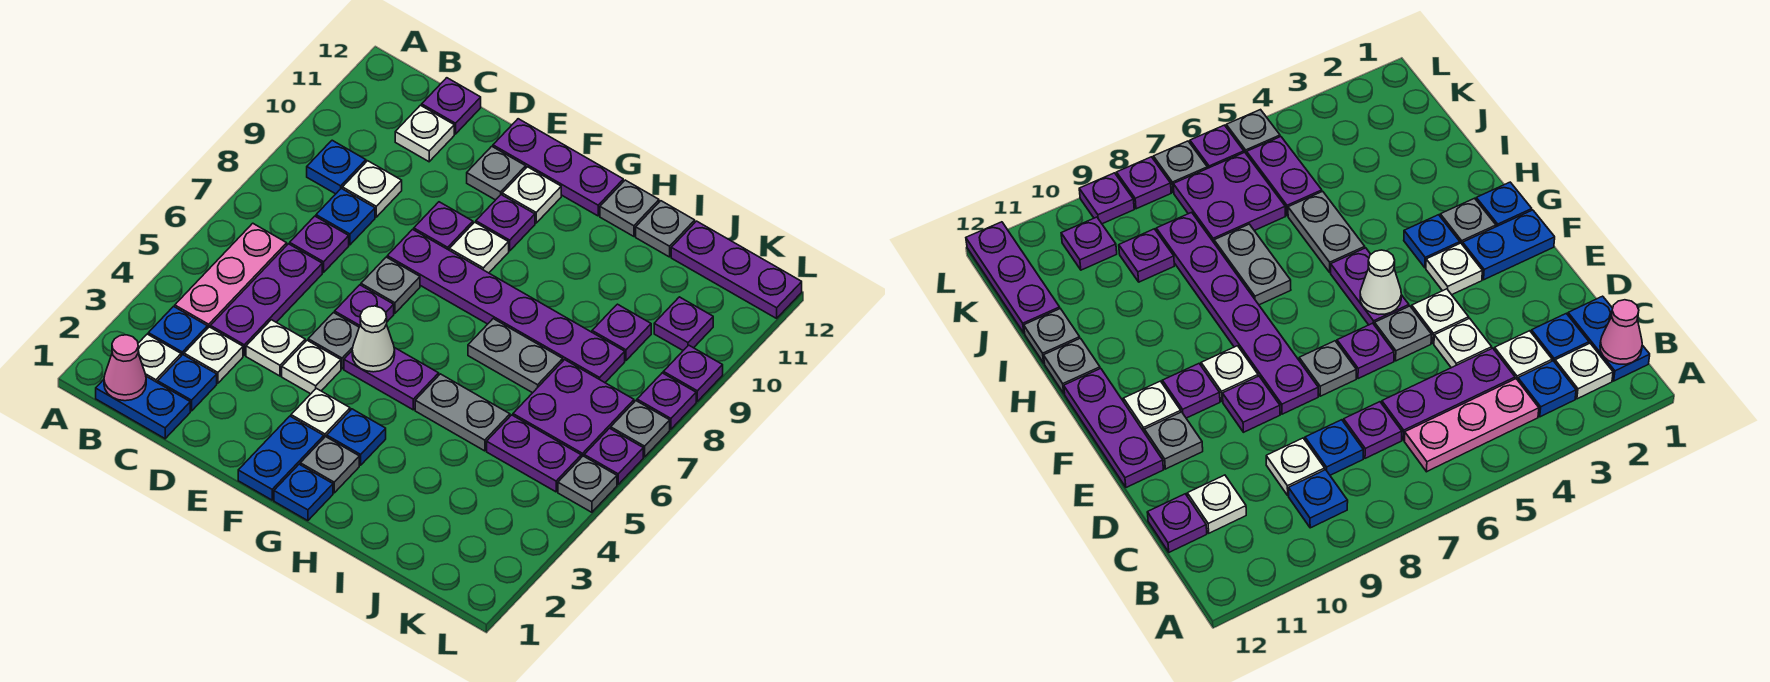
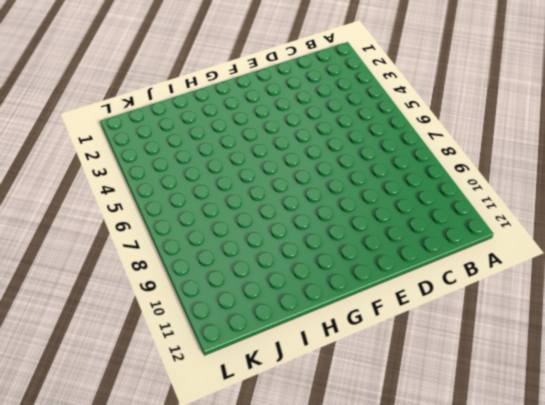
none -> blue plate B1:C1 level 1
none -> white plate B2 level 1
none -> blue plate B3 level 1
none -> pink plate B4:B6 level 1

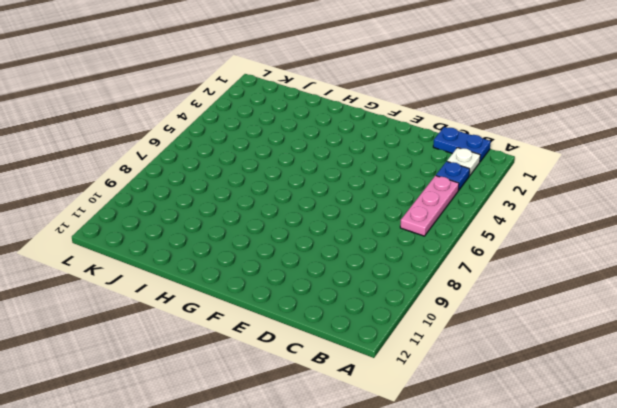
none -> blue plate B9 level 1
none -> blue plate C2 level 1
none -> white plate C3 level 1
none -> purple plate C4:C6 level 1

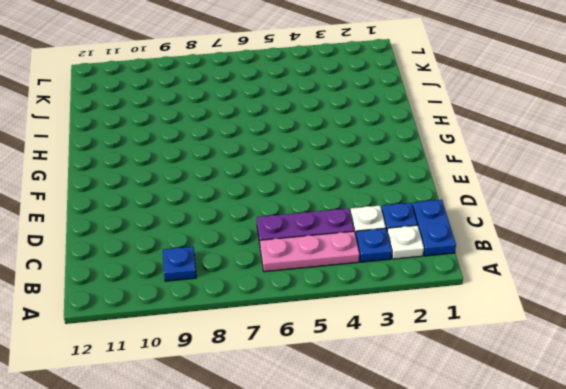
none -> purple plate C7 level 1
none -> blue plate C8 level 1
none -> white plate C9 level 1
none -> white plate C11 level 1

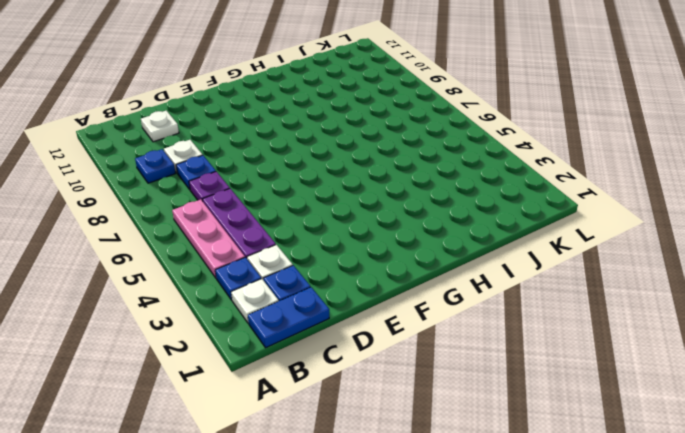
none -> purple plate C12 level 1
none -> white plate D4 level 1
none -> white plate E4 level 1
none -> grey plate E5 level 1

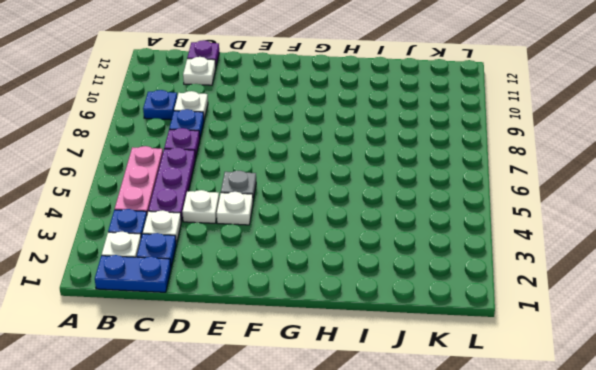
none -> purple plate E6 level 1
none -> grey plate E7 level 1
none -> purple plate E8:J8 level 1
none -> purple plate E9 level 1

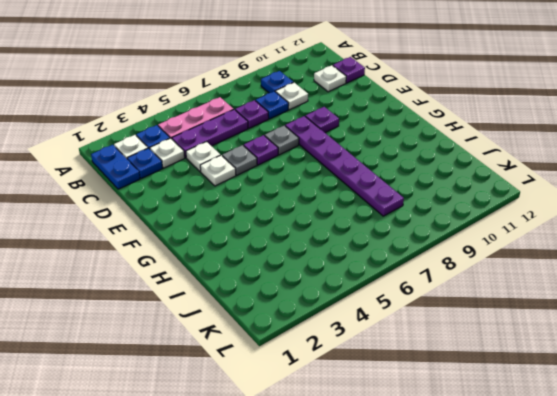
none -> grey plate E11 level 1
none -> purple plate E12:G12 level 1
none -> blue plate F1:F2 level 1
none -> white plate F3 level 1

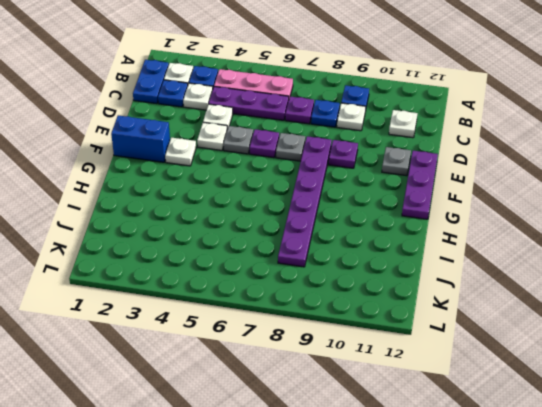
blue brick F1:F2 level 1 -> blue plate F1:F2 level 1
none -> purple plate C12 level 1
none -> purple plate F5:G5 level 1
none -> white plate F9 level 1
none -> purple plate F10 level 1

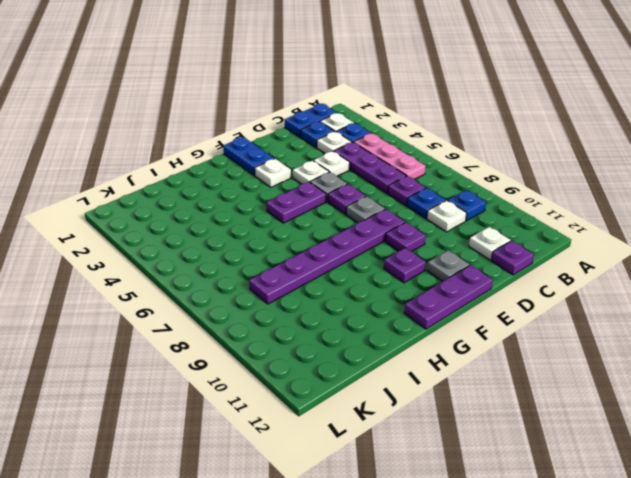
none -> white plate F9 level 1
none -> white plate F11 level 1
none -> blue plate G1 level 1
none -> grey plate G2 level 1

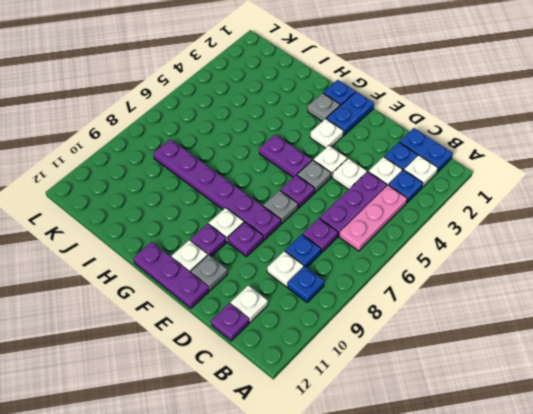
none -> blue plate G3 level 1
none -> grey plate H5:I5 level 1
none -> grey plate H7:I7 level 1
none -> grey plate H12 level 1

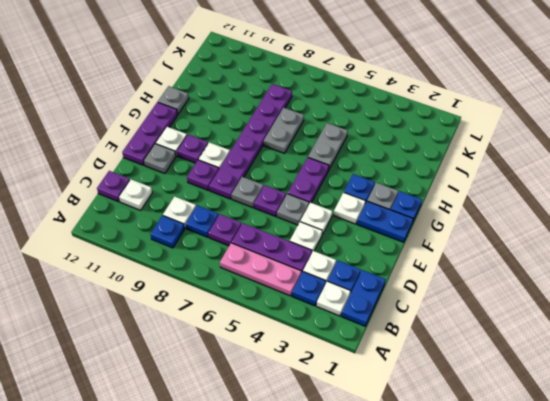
none -> grey plate I12 level 1
none -> purple plate J5:K5 level 1
none -> purple plate J6:K7 level 1
none -> purple plate J9 level 1

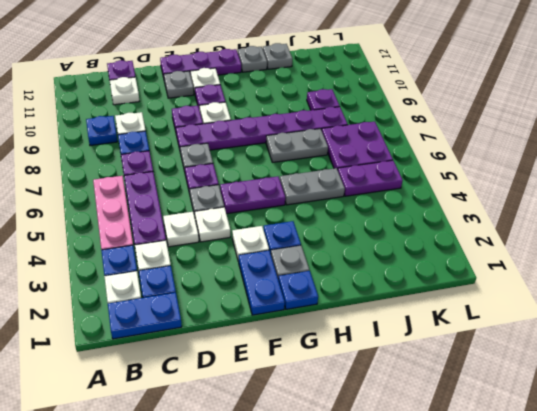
none -> purple plate J12:L12 level 1
none -> purple plate K10 level 1
none -> grey plate L5 level 1
none -> purple plate L6 level 1

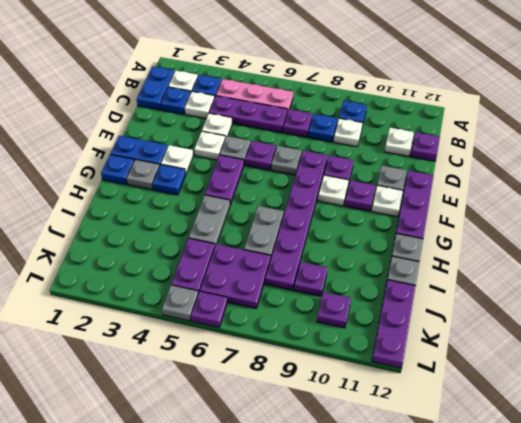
none -> grey plate L7 level 1
none -> purple plate L8 level 1
none -> purple plate L9 level 1
none -> pink cone B1 level 2

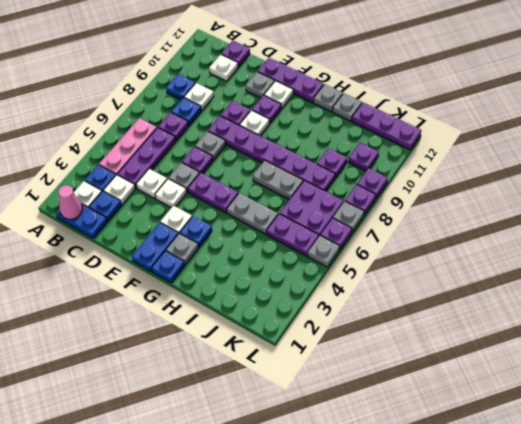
none -> white cone F5 level 2

